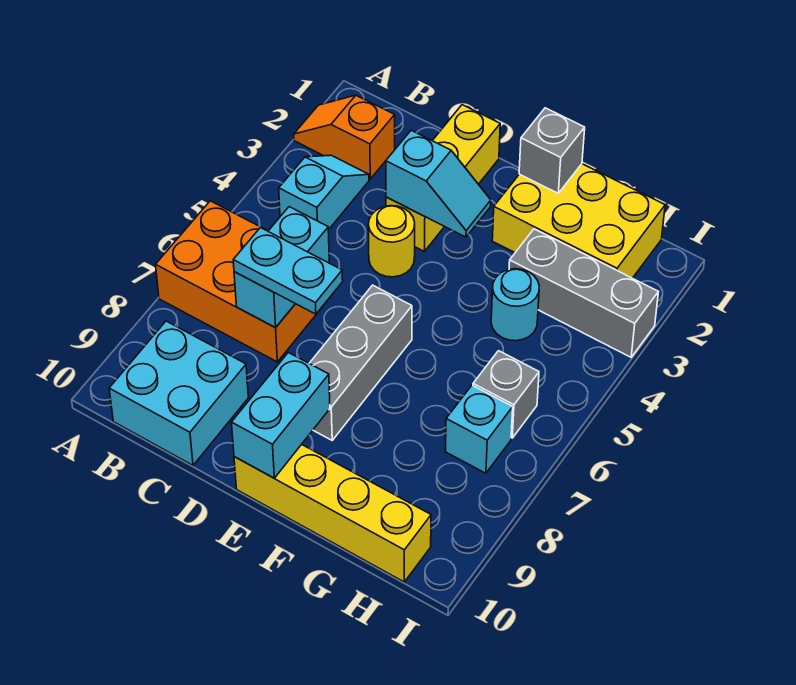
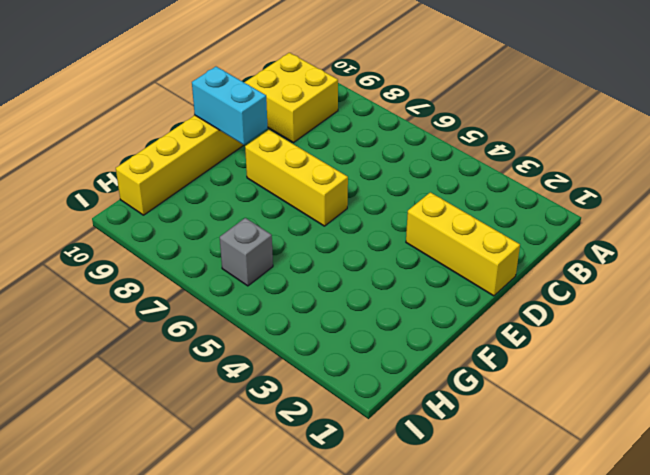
yellow brick B9:C10 level 1 -> cyan brick B9:C10 level 1
yellow brick E6:E8 level 1 -> grey brick E6:E8 level 1
none -> orange slope A2:B2 level 1 top B
none -> orange brick A6:C7 level 1
none -> cyan slope B3:B4 level 1 top 4

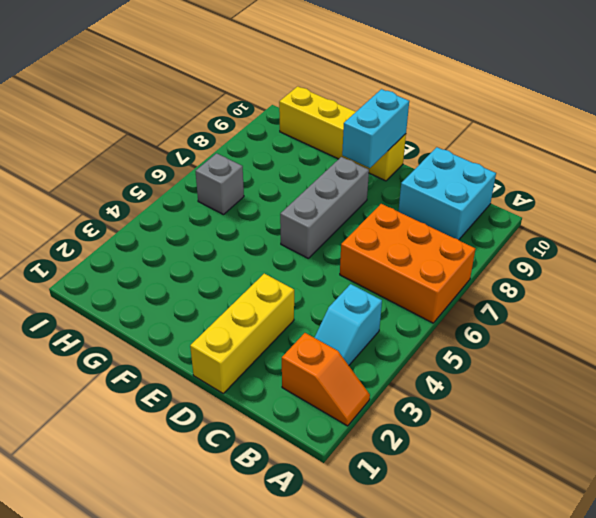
none -> yellow round brick D4 level 1
none -> yellow brick F1:H2 level 1
none -> grey brick G3:I3 level 1

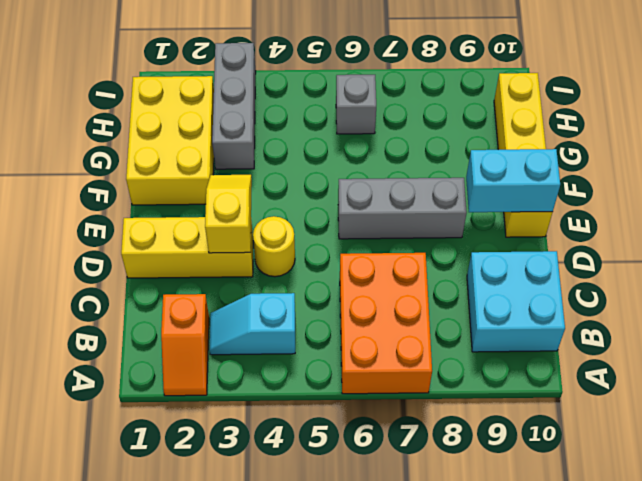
yellow slope D3:E3 level 2 top D -> cyan slope D3:E3 level 2 top D
none -> cyan round brick G4 level 1
none -> cyan brick H7 level 1
none -> cyan brick C6:C7 level 2

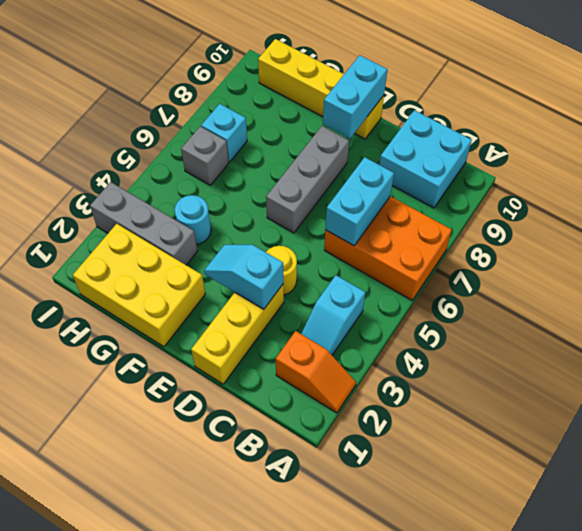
none -> grey brick F1 level 2
none -> cyan plate C7:D7 level 3

